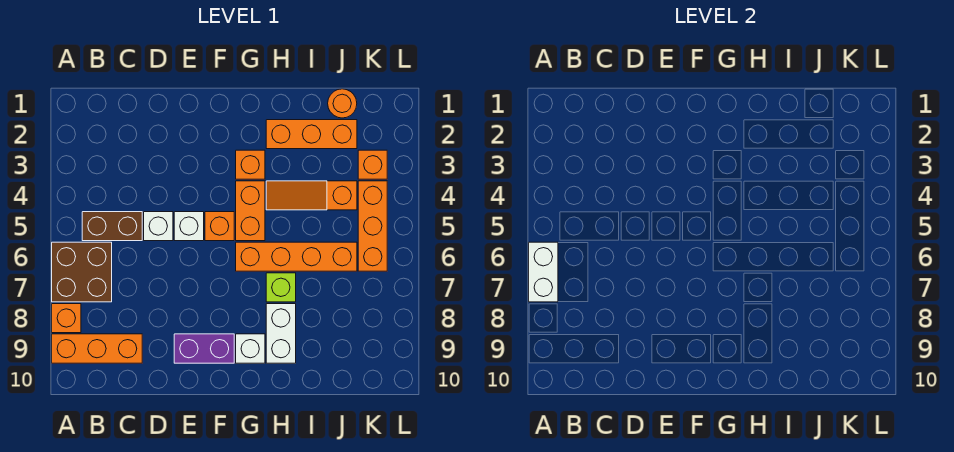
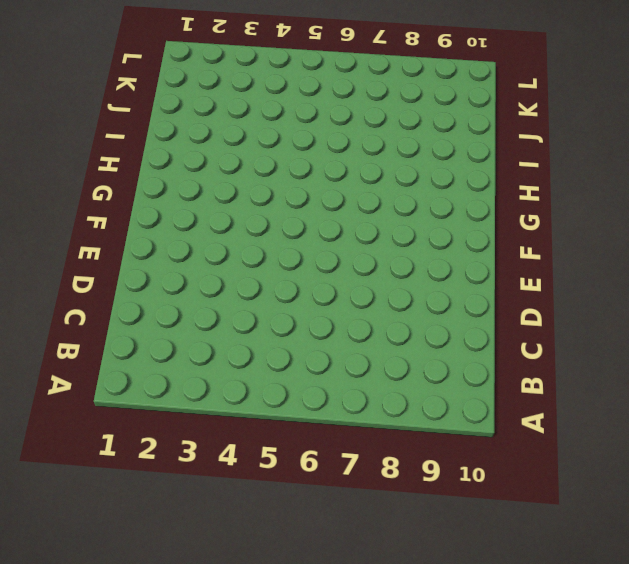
none -> brown brick A6:B7 level 1
none -> orange brick A8 level 1
none -> orange brick A9:C9 level 1

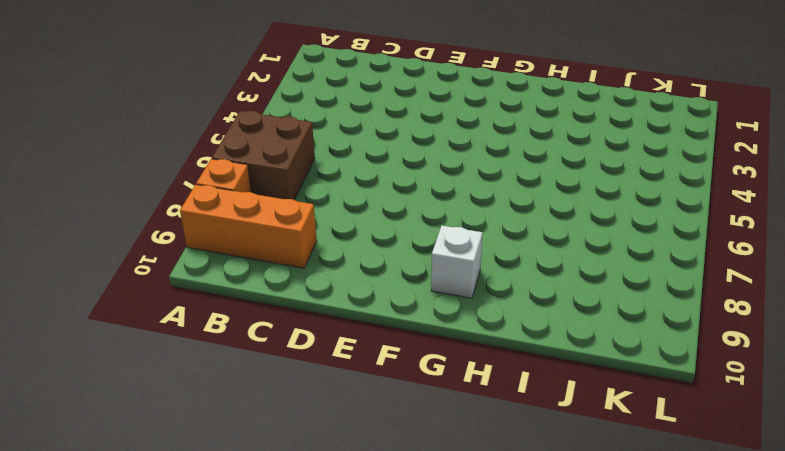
none -> brown brick B5:C5 level 1
none -> white brick D5 level 1
none -> white brick E5 level 1

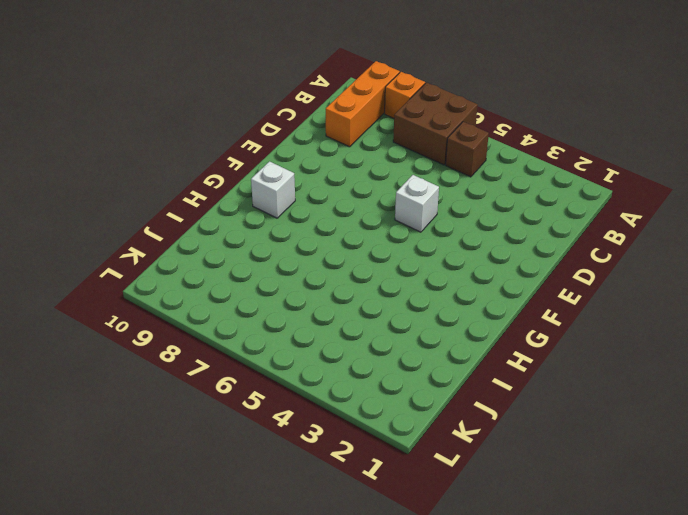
brown brick B5 level 1 -> brown brick B5:C5 level 1
none -> white brick D5 level 1
none -> purple brick E9:F9 level 1
none -> orange brick F5 level 1

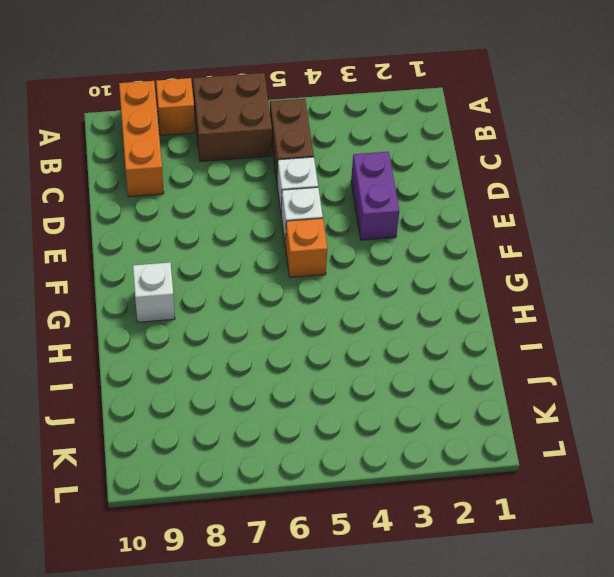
purple brick D3:E3 level 1 -> purple brick E9:F9 level 1
none -> orange brick G3 level 1
none -> orange brick G4:G5 level 1
none -> orange brick G6:J6 level 1

